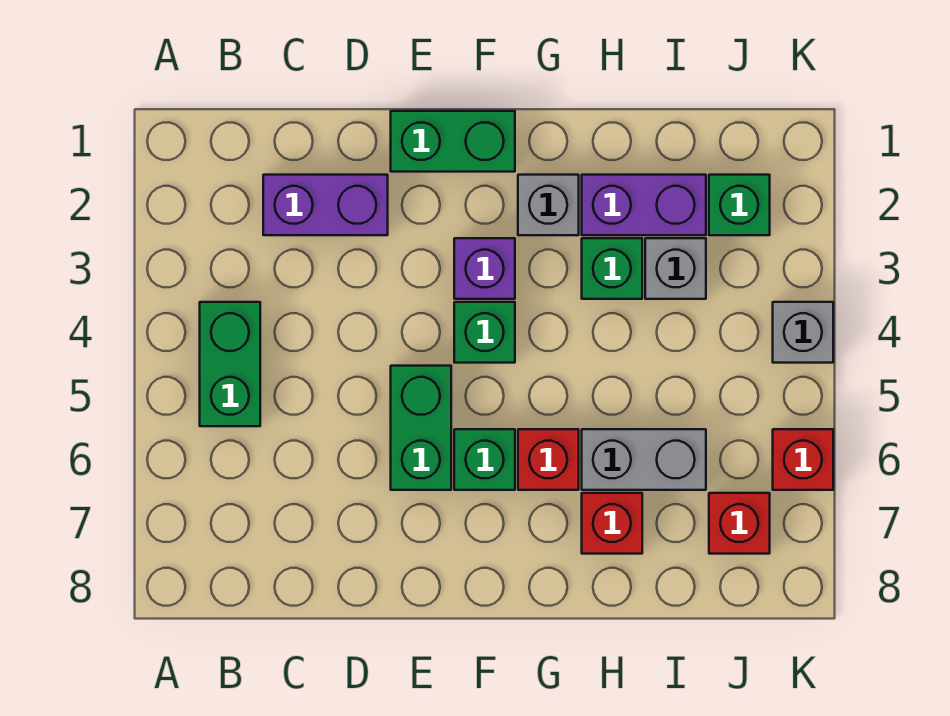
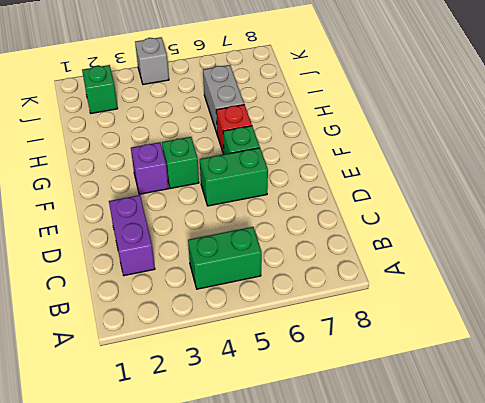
none -> green brick E1:F1 level 1
none -> grey brick G2 level 1
none -> purple brick H2:I2 level 1

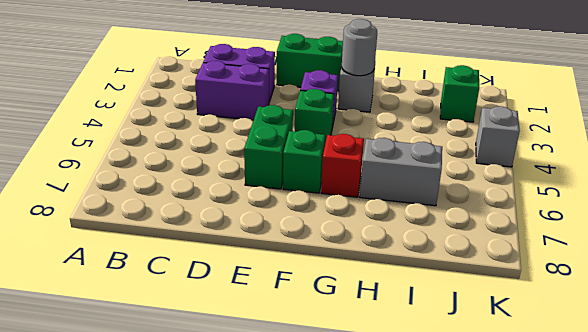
purple brick C3:D3 level 1 -> purple brick H2:I2 level 1
grey round brick G2 level 2 -> none
none -> green brick B4:B5 level 1
none -> green brick H3 level 1
none -> red brick H7 level 1

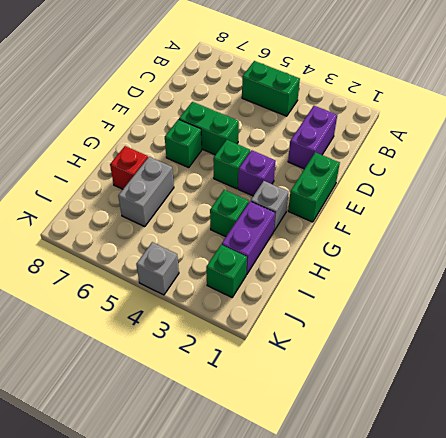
none -> red brick G6 level 1
none -> grey brick I3 level 1
none -> red brick J7 level 1

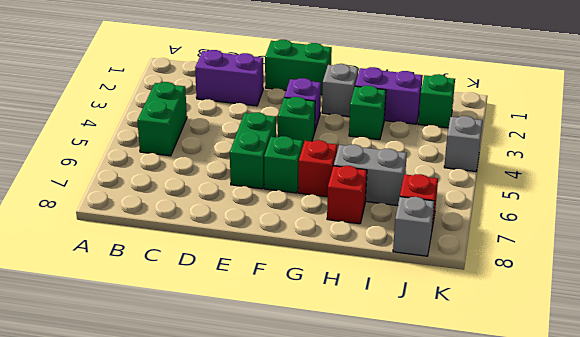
grey brick J8 level 1 -> grey brick I3 level 1
none -> red brick K6 level 1

